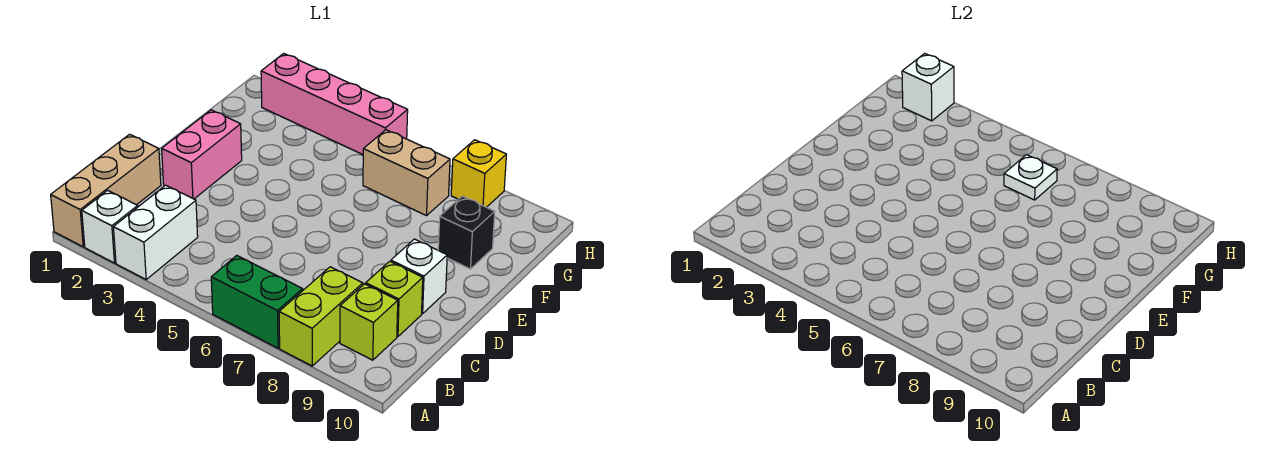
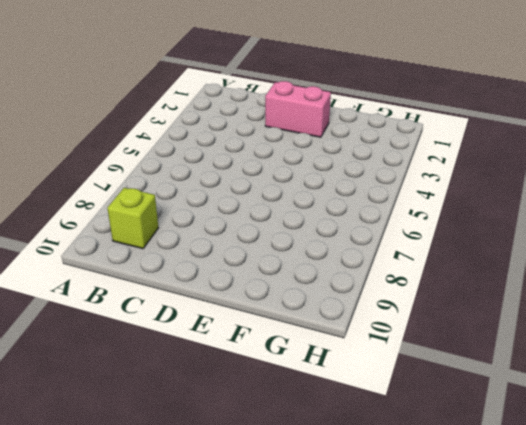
none -> tan brick A1:C1 level 1
none -> white brick A2 level 1
none -> white brick A3:B3 level 1

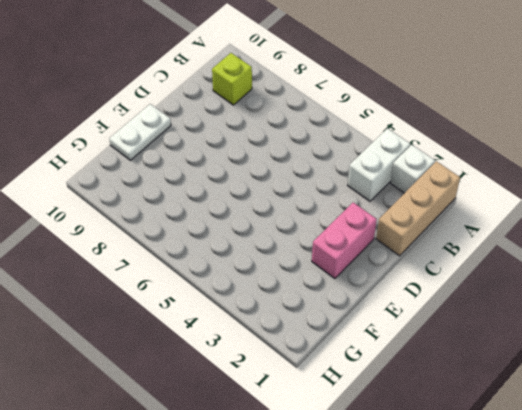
white plate E10:F10 level 1 -> none
none -> green brick A6:A7 level 1
none -> lime brick A8:B8 level 1
none -> lime brick C9 level 1

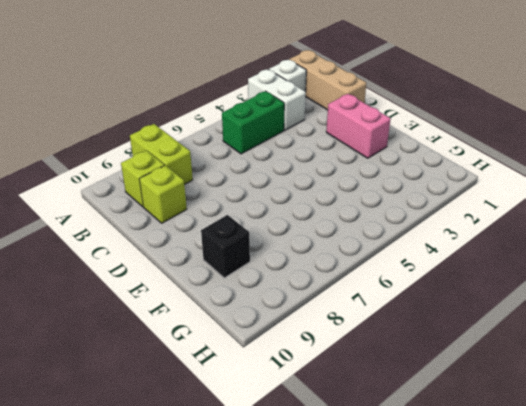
green brick B4:B5 level 1 -> green brick A6:A7 level 1
none -> white brick D9 level 1
none -> tan brick G6:G7 level 1
none -> pink brick H2:H5 level 1

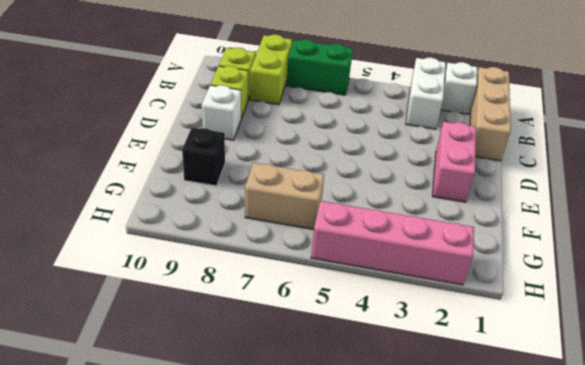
none -> yellow brick H8 level 1
none -> white plate G6 level 2
none -> white brick H2 level 2

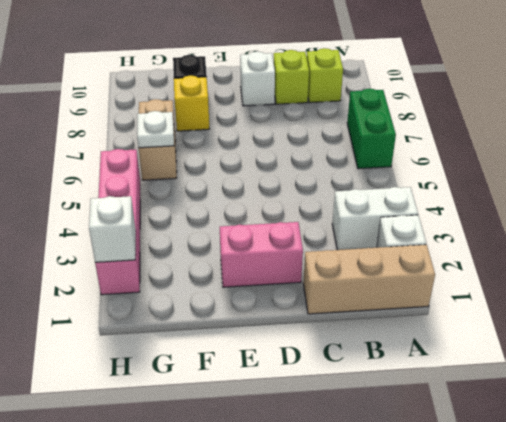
yellow brick F8 level 1 -> yellow brick H8 level 1
none -> lime brick A8:B8 level 1

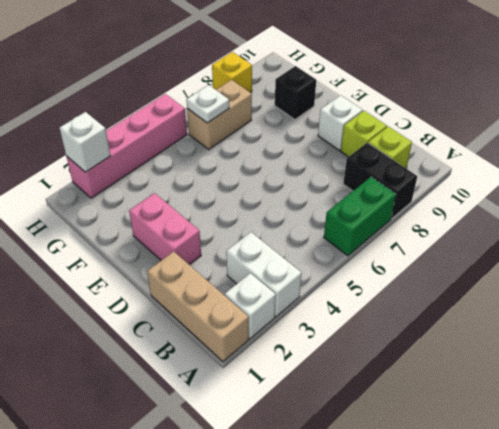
black brick A8:B8 level 1 -> lime brick A8:B8 level 1

